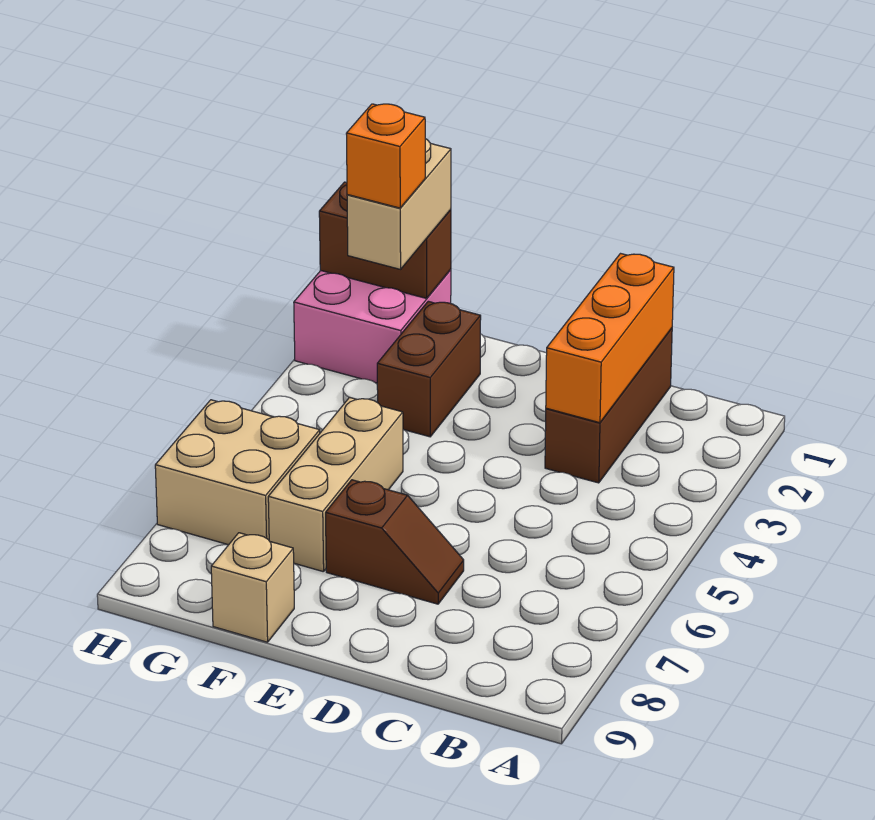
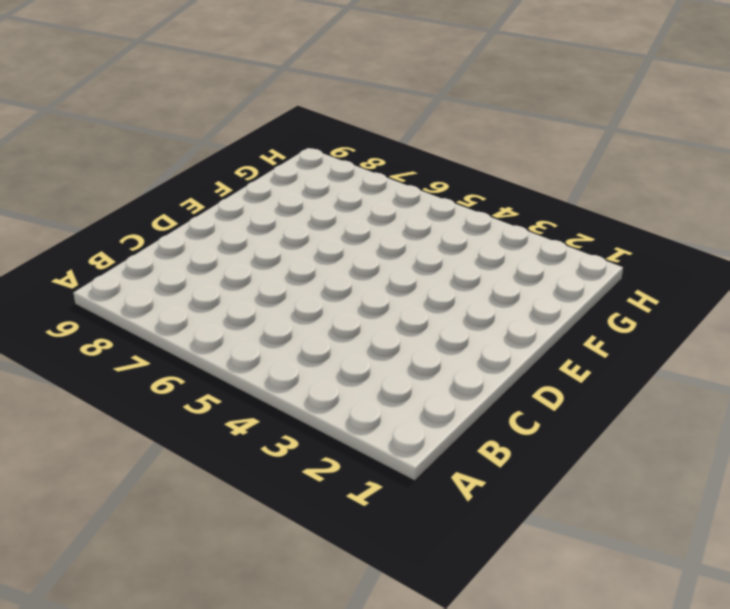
none -> brown brick C1:C3 level 1
none -> brown slope D7:E7 level 1 top E

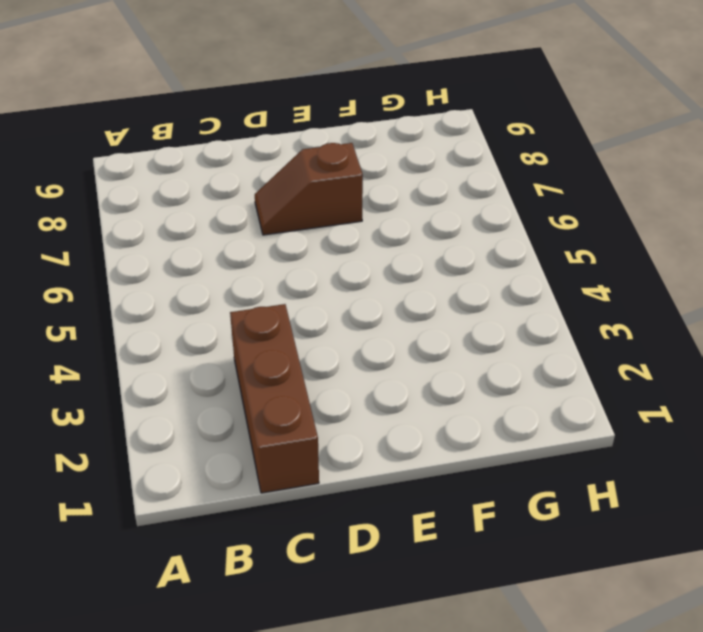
none -> brown brick F2:F3 level 1
none -> tan brick F5:F7 level 1

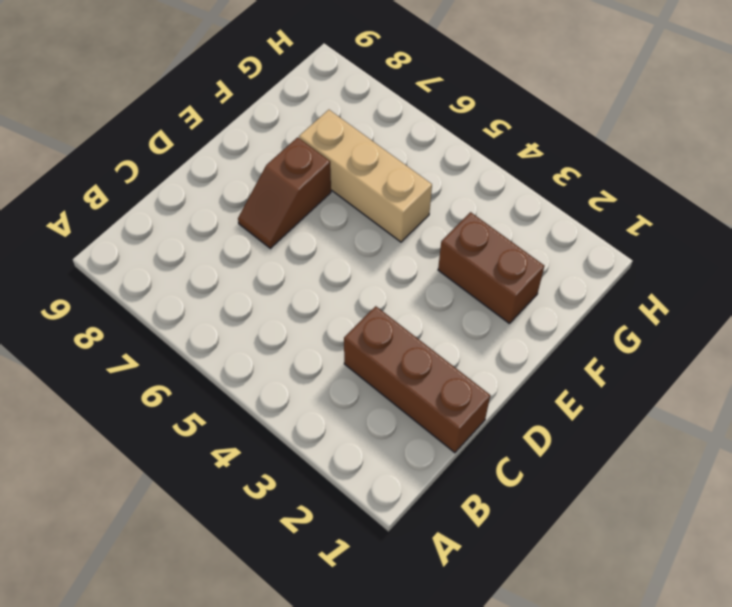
none -> tan brick F9 level 1
none -> pink brick G1:H2 level 1

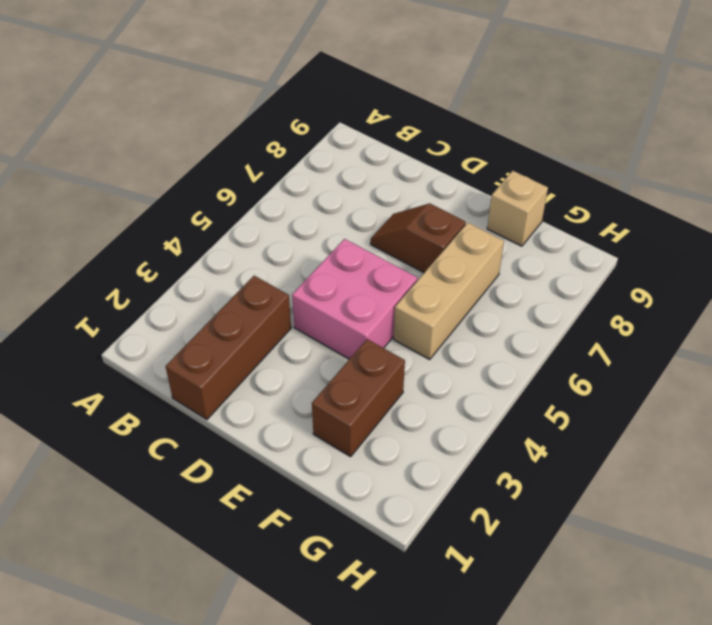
pink brick D4:E5 level 1 -> pink brick G1:H2 level 1
none -> tan brick G6:H7 level 1
none -> orange brick C1:C3 level 2

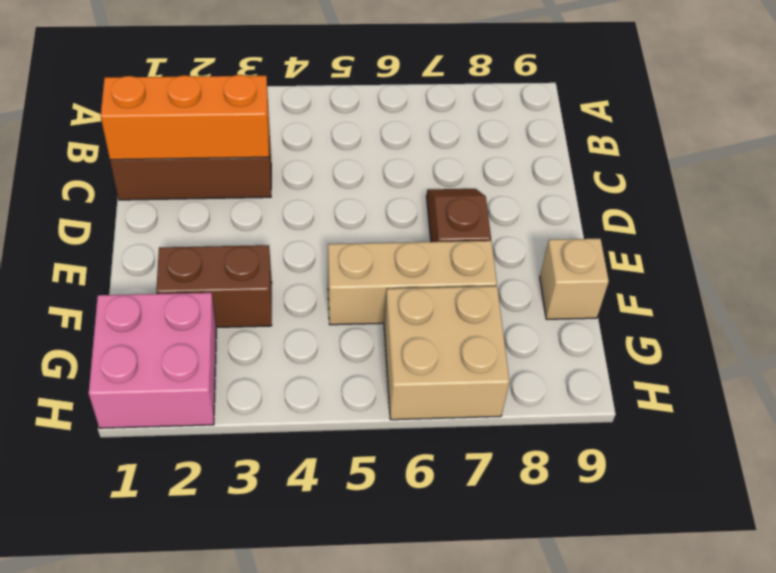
none -> brown brick G1:H1 level 2
none -> tan brick G1:G2 level 3

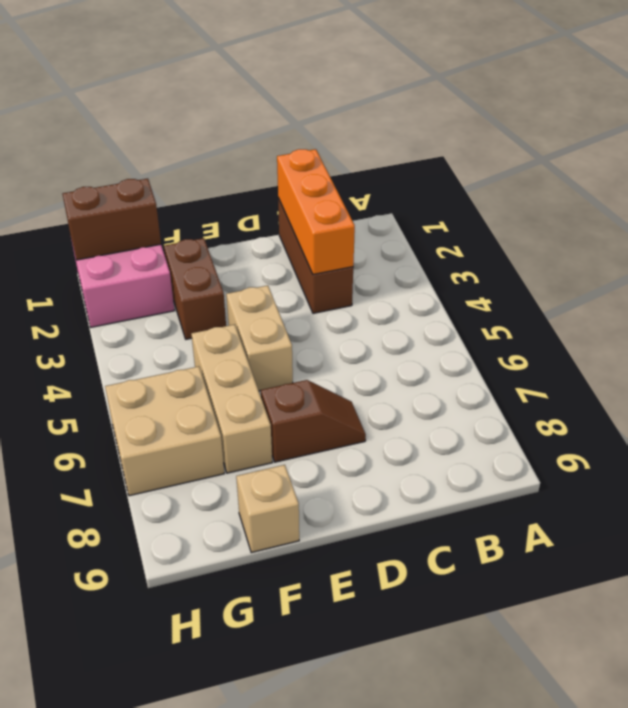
tan brick E4:E5 level 1 -> tan brick G1:G2 level 3
none -> orange brick G2 level 4

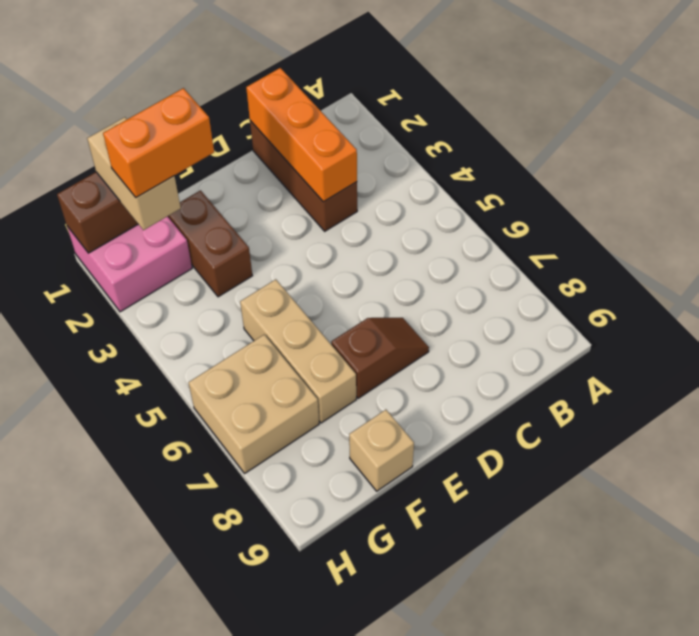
orange brick F2:G2 level 4 -> orange brick G2 level 4

